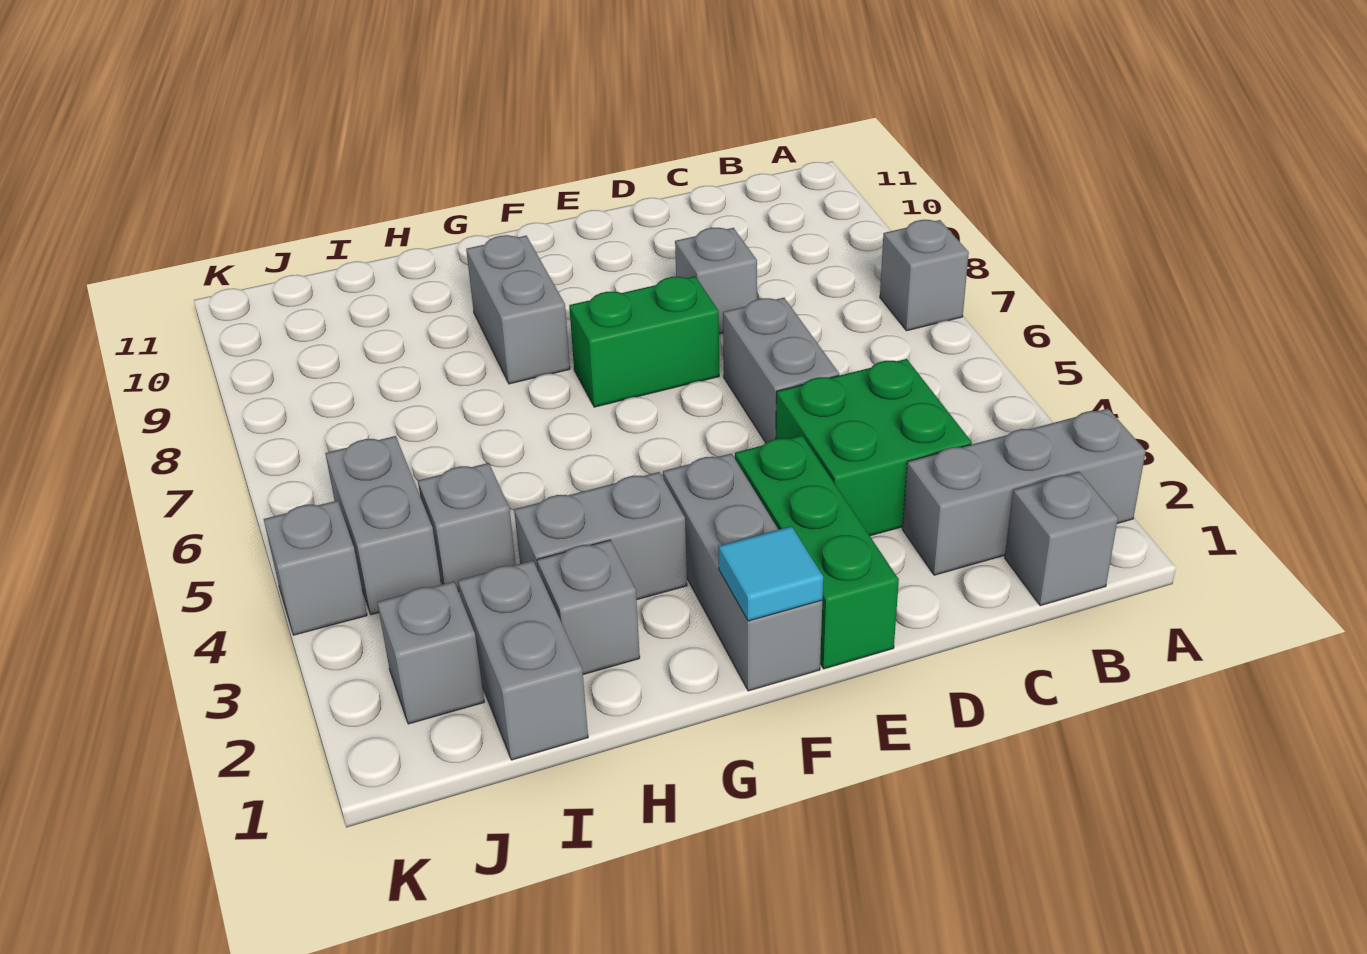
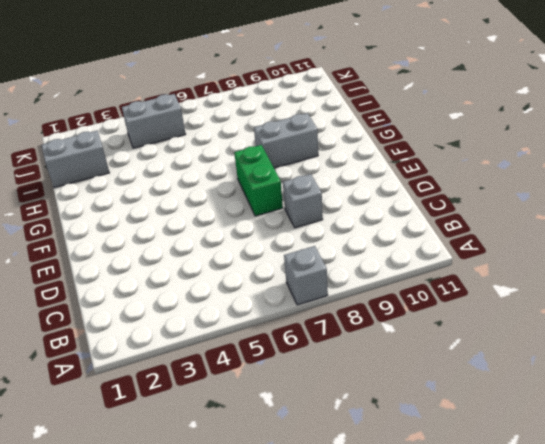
none -> grey brick A2:C2 level 1
none -> grey brick B1 level 1
none -> green brick C3:D4 level 1

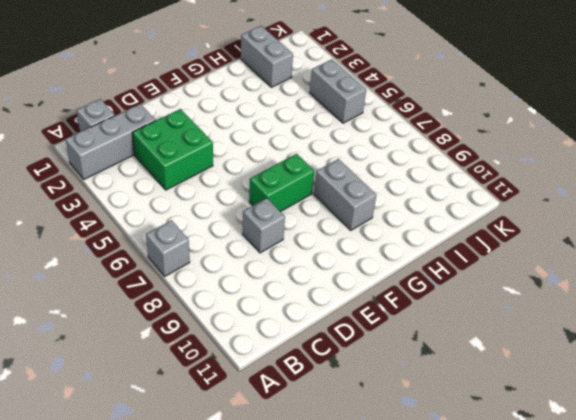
none -> grey brick D5:D6 level 1
none -> green brick E1:E3 level 1
none -> grey brick F1:F3 level 1

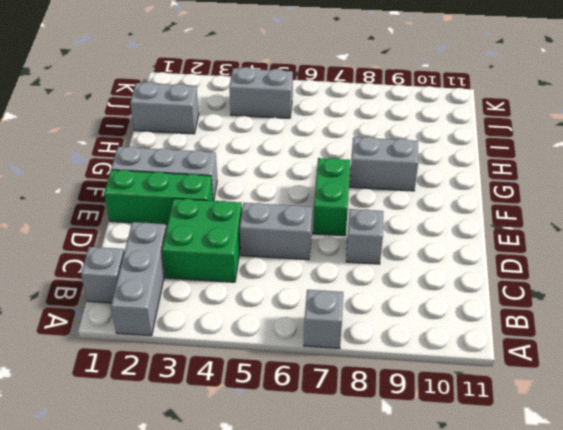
none -> grey brick G3:H3 level 1
none -> grey brick H2 level 1
none -> grey brick I4 level 1

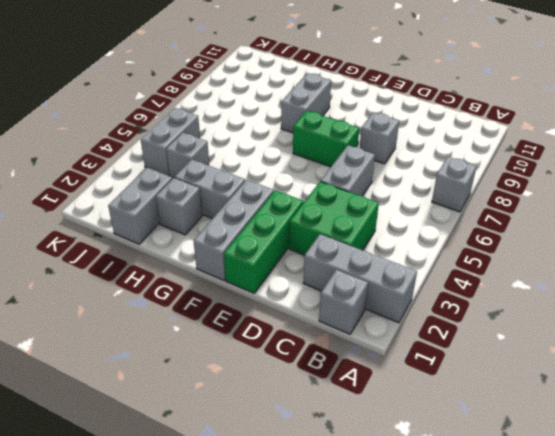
none -> grey brick J2 level 1
none -> grey brick K4 level 1
none -> cyan tile F1 level 2

